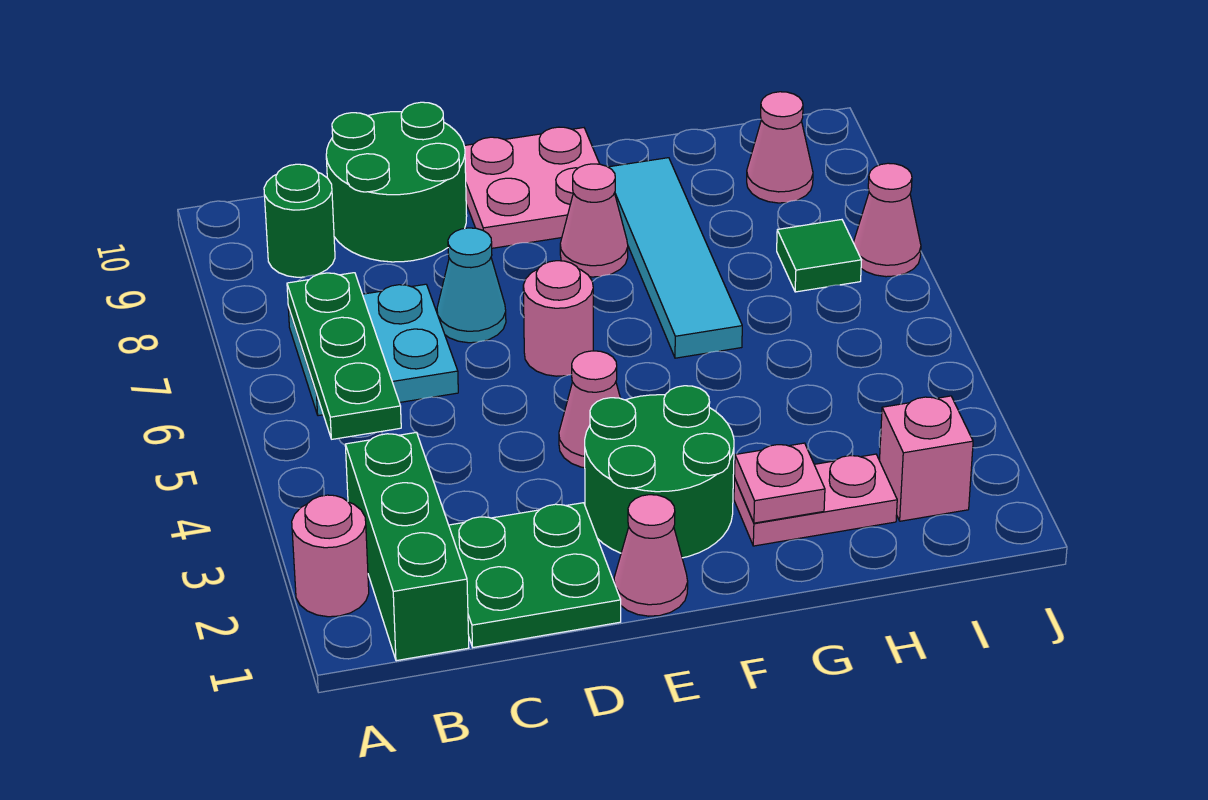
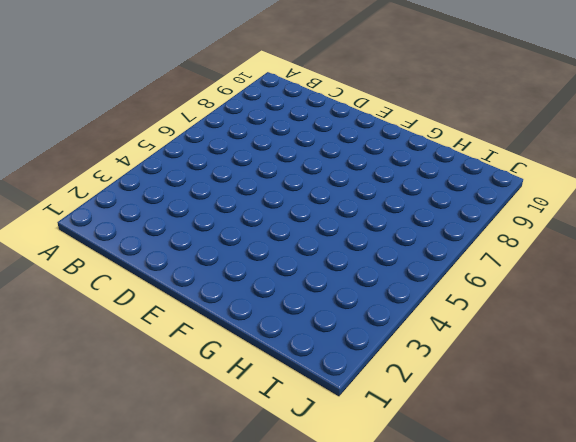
none -> pink round brick A2 level 1
none -> green brick B1:B3 level 1
none -> cyan plate B6:C7 level 1

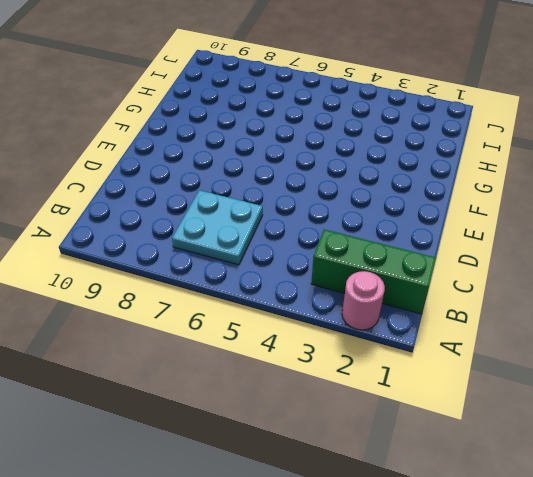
none -> green round brick B9 level 1
none -> green plate C1:D2 level 1
none -> green round brick C9:D10 level 1

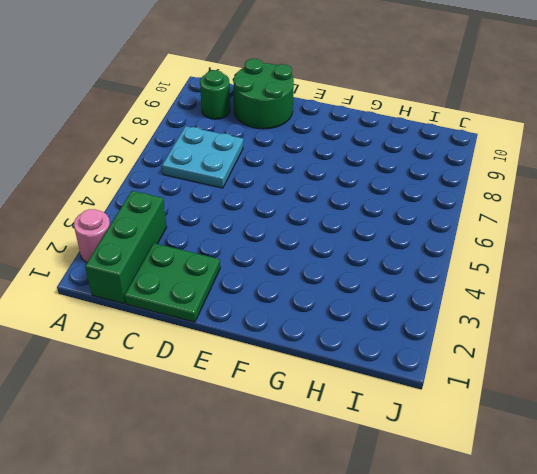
none -> cyan cone D7 level 1
none -> pink cone E1 level 1
none -> green round brick E2:F3 level 1

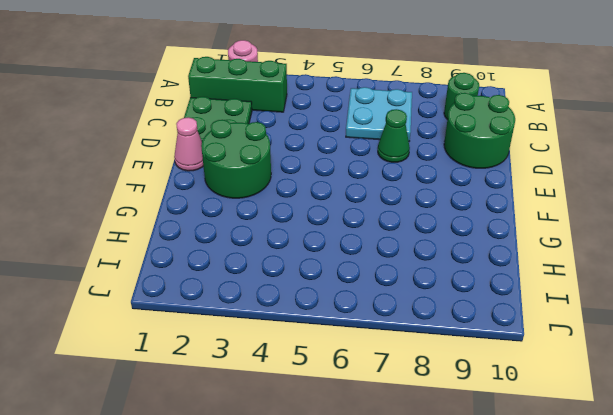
green cone D7 level 1 -> cyan cone D7 level 1
none -> pink cone E4 level 1
none -> pink round brick E6 level 1
none -> pink plate E9:F10 level 1

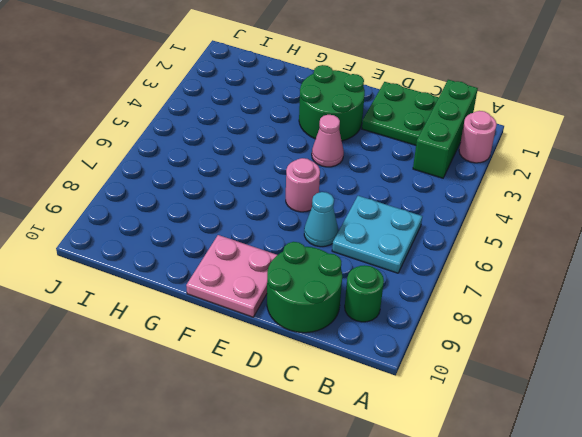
none -> pink cone E1 level 1
none -> pink cone F8 level 1
none -> pink plate G2:H2 level 1

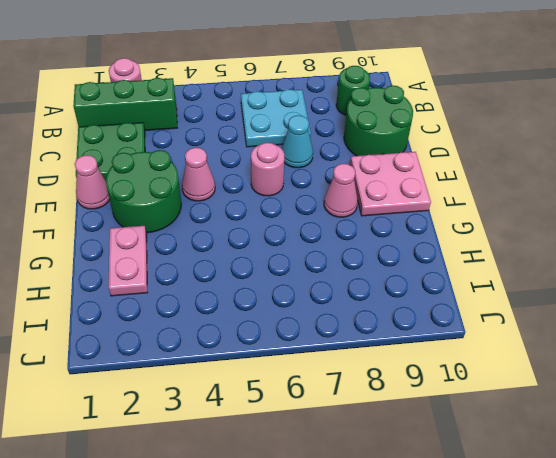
none -> cyan tile G6:G9 level 1
none -> pink brick I2 level 1
none -> green tile I7 level 1

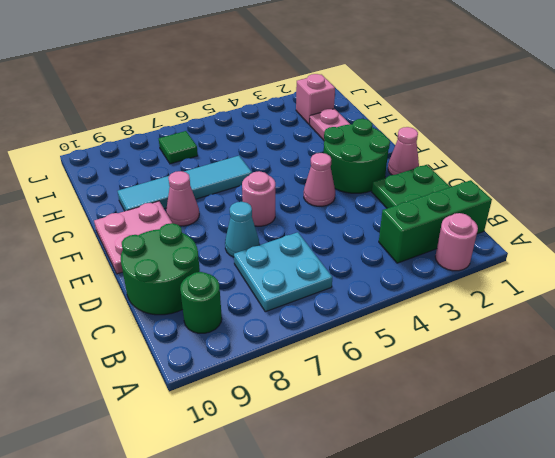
none -> pink cone I9 level 1
none -> pink cone J7 level 1
none -> green plate B5:B7 level 2

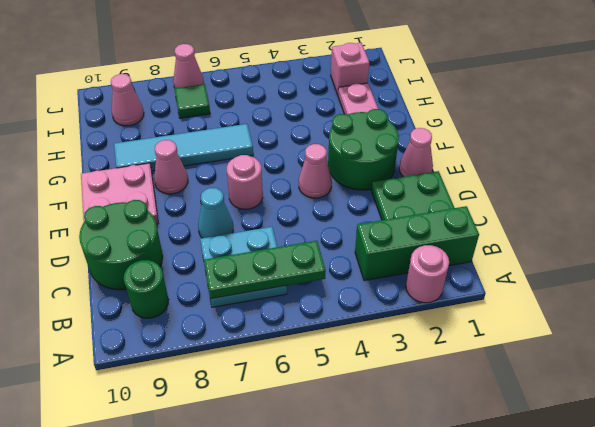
none -> pink plate G2 level 2

